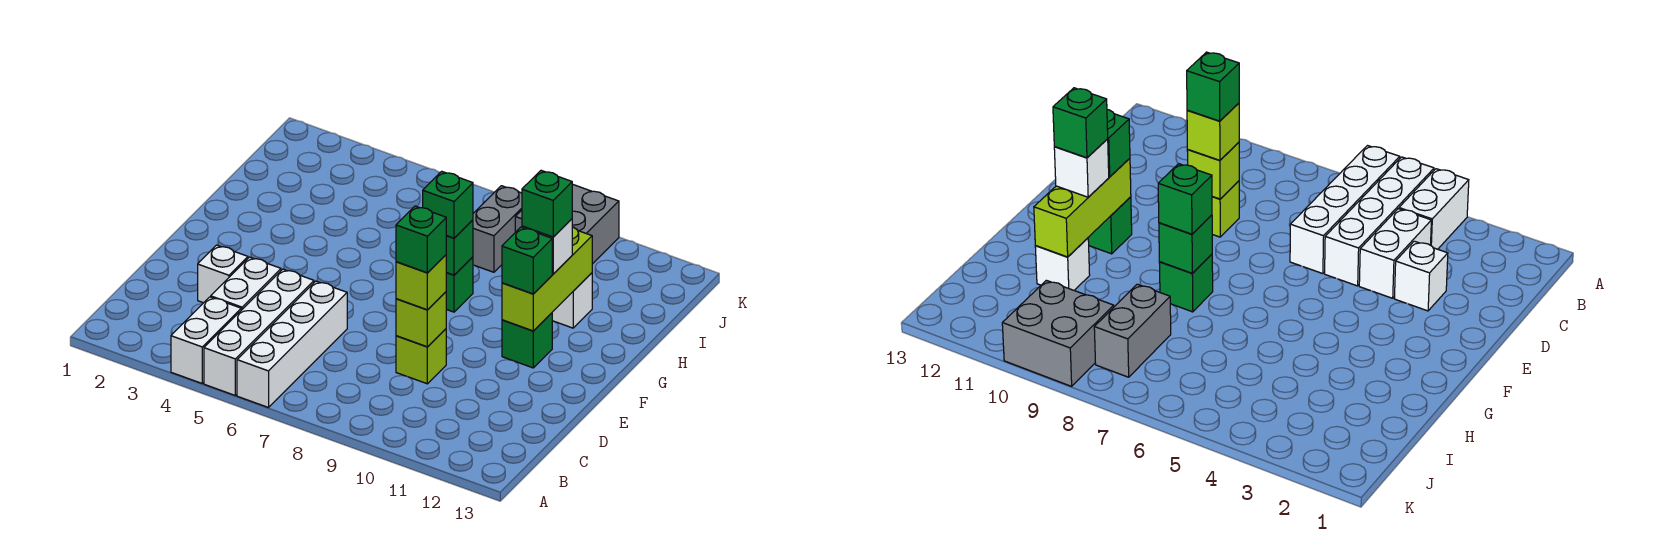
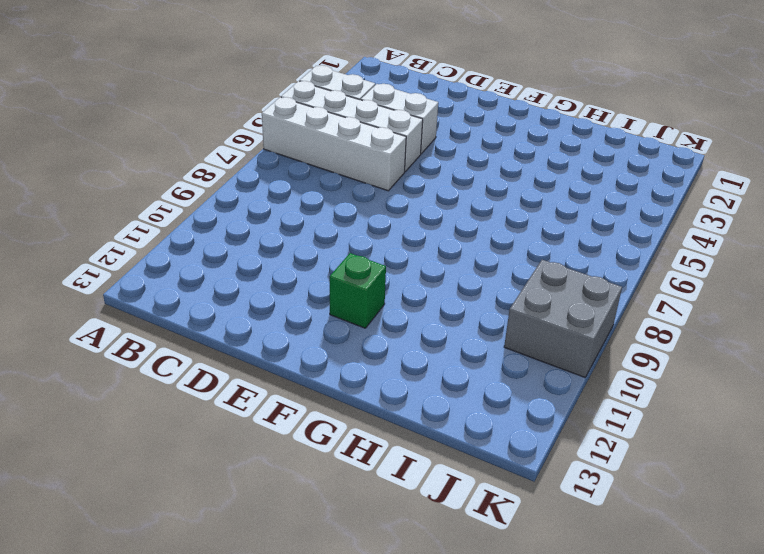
none -> white brick D3 level 1
none -> lime brick D9 level 1
none -> green brick G8 level 1

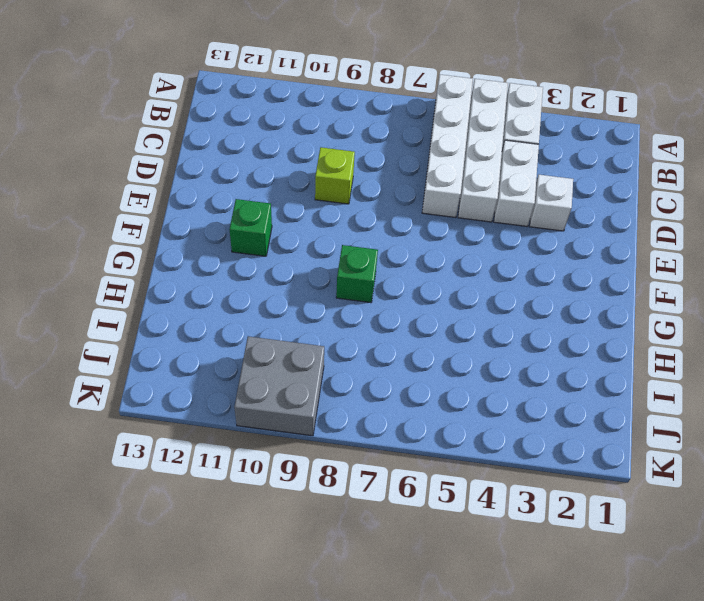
none -> white brick H11 level 1
none -> grey brick I8:J8 level 1
none -> lime brick D9 level 2

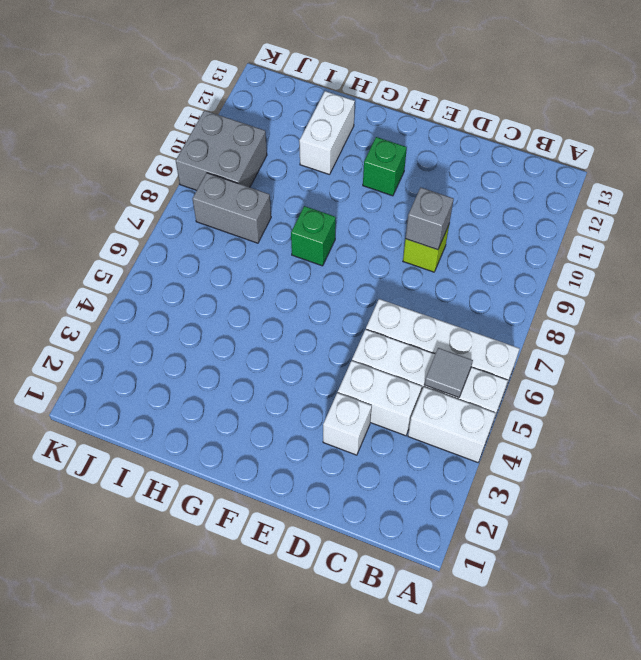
grey tile B5 level 2 -> none
grey brick D9 level 2 -> lime brick D9 level 2
white brick H11:H12 level 1 -> white brick H11 level 1
none -> lime brick F11:H11 level 2
none -> green brick G8 level 2
none -> lime brick D9 level 3

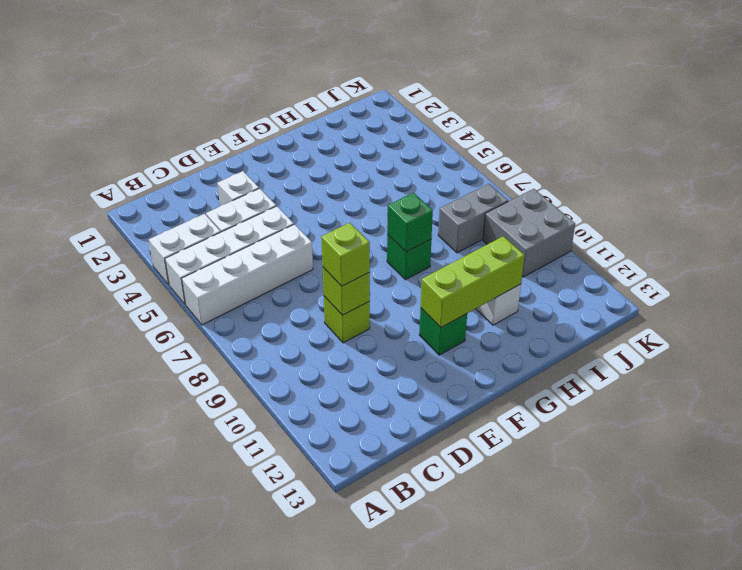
none -> green brick F11 level 3
none -> green brick G8 level 3
none -> white brick G11 level 3

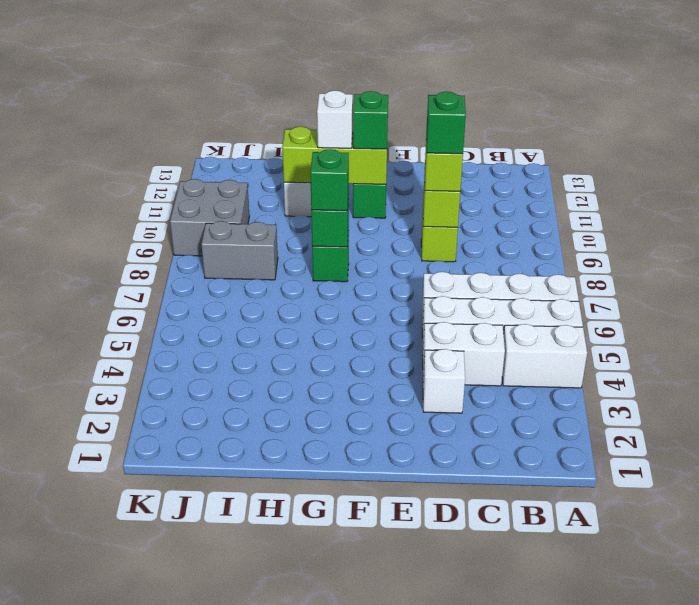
none -> green brick G11 level 4

